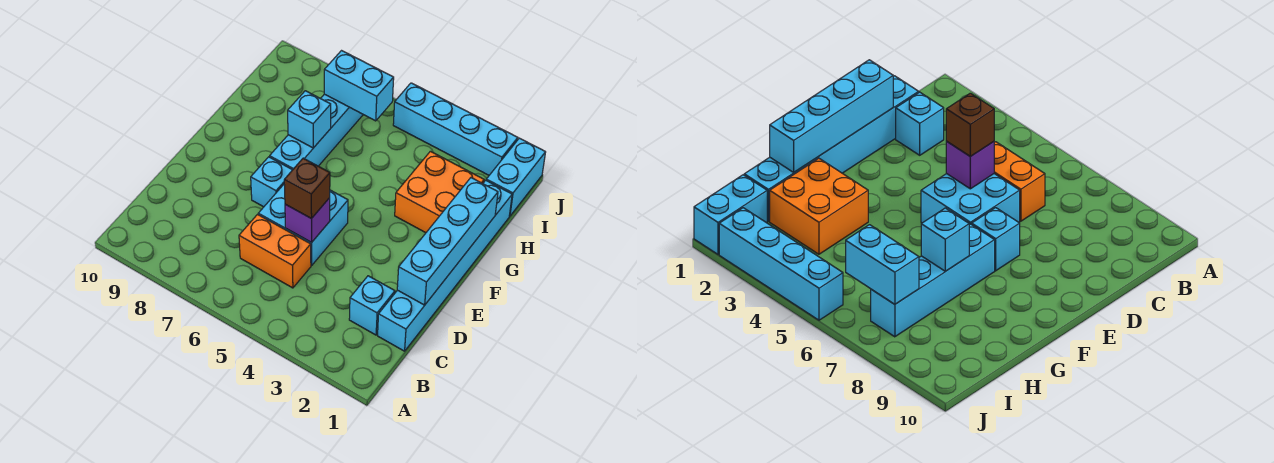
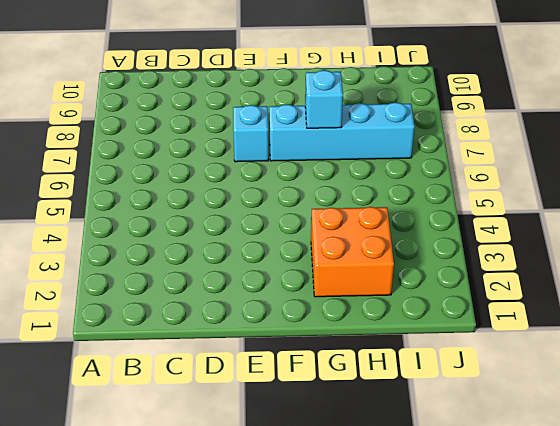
none -> cyan brick C1:H1 level 1
none -> cyan brick C2 level 1
none -> orange brick C5:C6 level 1

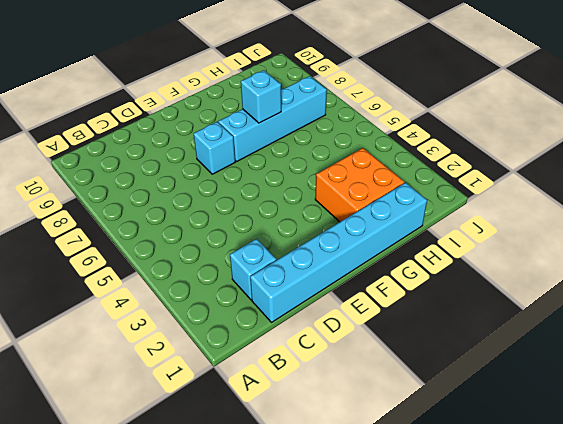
none -> orange brick C5:C6 level 1
none -> cyan brick D5:E6 level 1
none -> cyan brick I1:J1 level 1

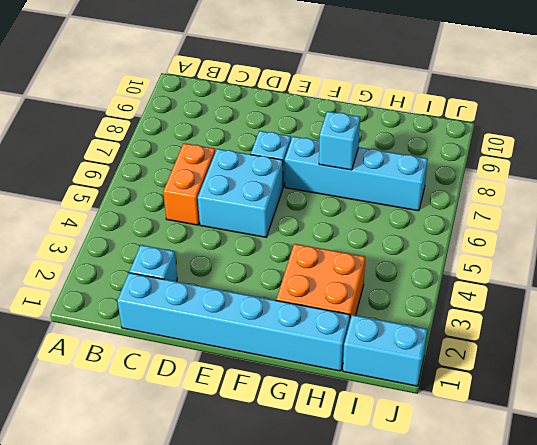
none -> cyan brick J2:J5 level 1
none -> cyan brick D1:G1 level 2
none -> purple brick D5 level 2

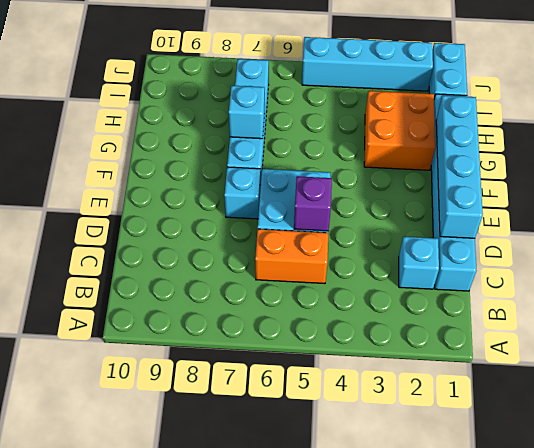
none -> cyan brick I6:I7 level 2
none -> brown brick D5 level 3

